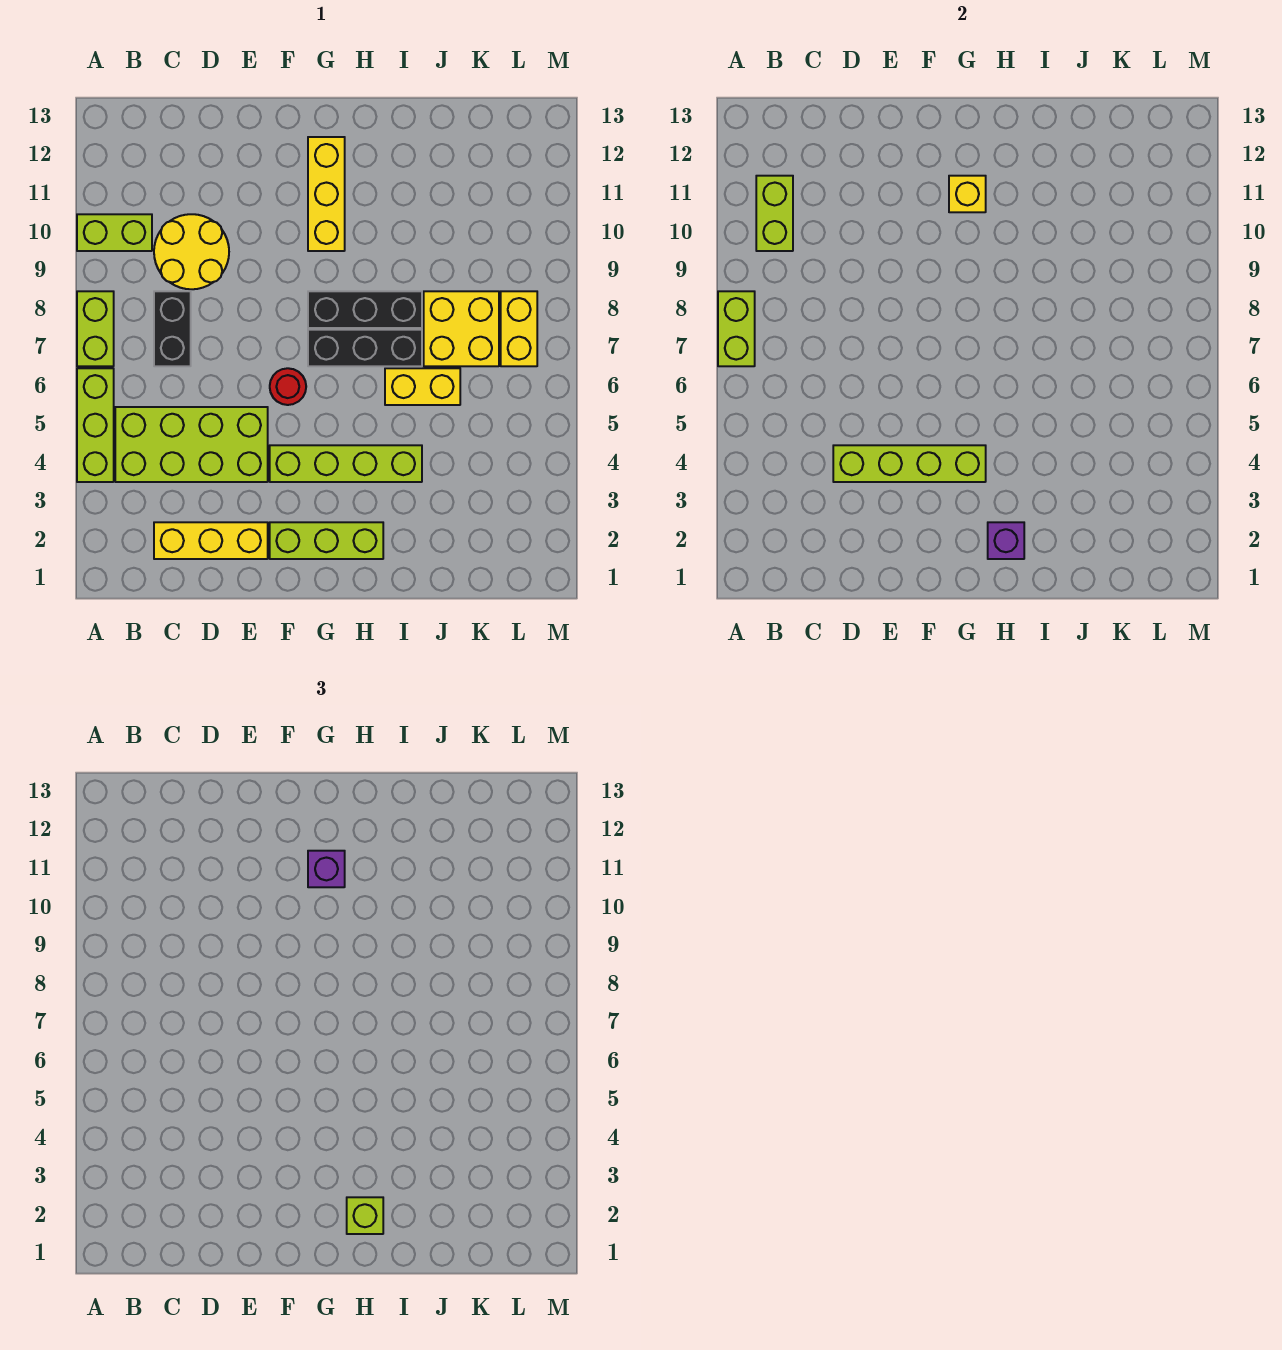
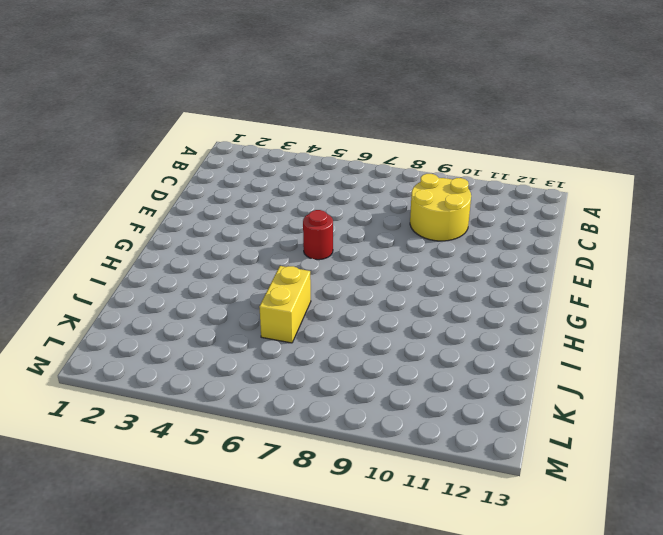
none -> lime brick A4:A6 level 1
none -> lime brick A7:A8 level 1
none -> lime brick A10:B10 level 1

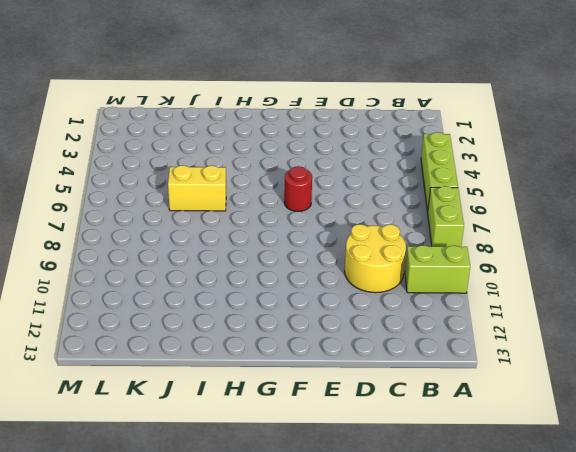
none -> lime brick B4:E5 level 1
none -> yellow brick C2:E2 level 1
none -> black brick C7:C8 level 1

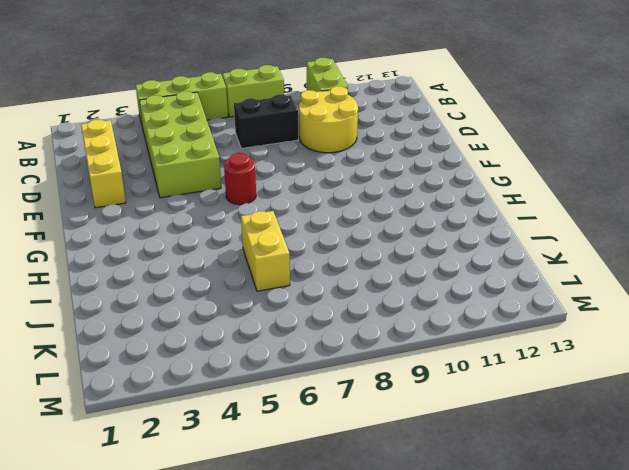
none -> lime brick F2:H2 level 1
none -> lime brick F4:I4 level 1
none -> black brick G7:I7 level 1

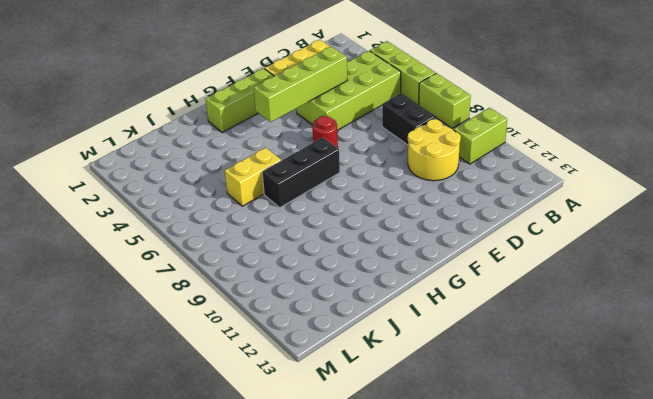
none -> lime brick F4:I4 level 1
none -> black brick G8:I8 level 1
none -> yellow brick G10:G12 level 1

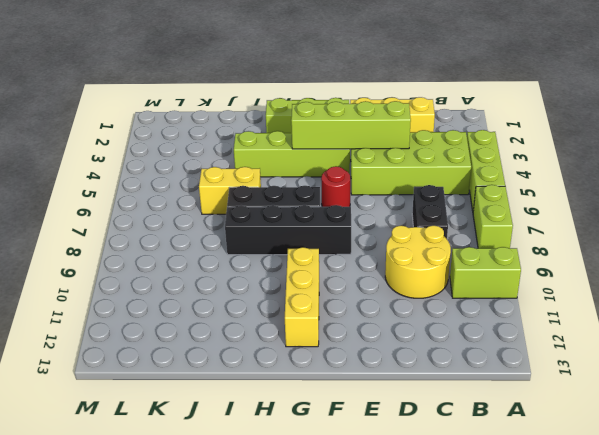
black brick F8:I8 level 1 -> black brick G8:I8 level 1
none -> yellow brick J7:K8 level 1
none -> yellow brick L7:L8 level 1
none -> lime brick A7:A8 level 2

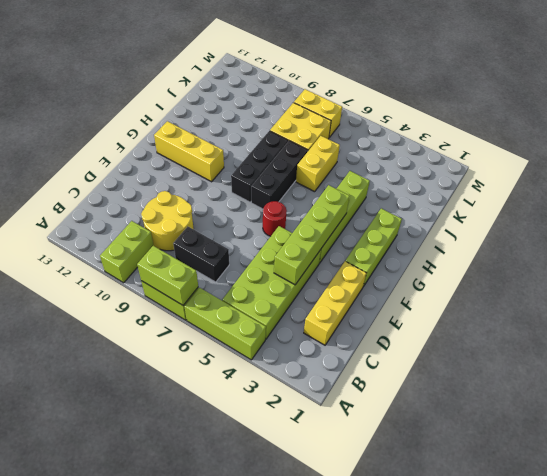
none -> lime brick B10:B11 level 2
none -> yellow brick G11 level 2
none -> purple brick H2 level 2

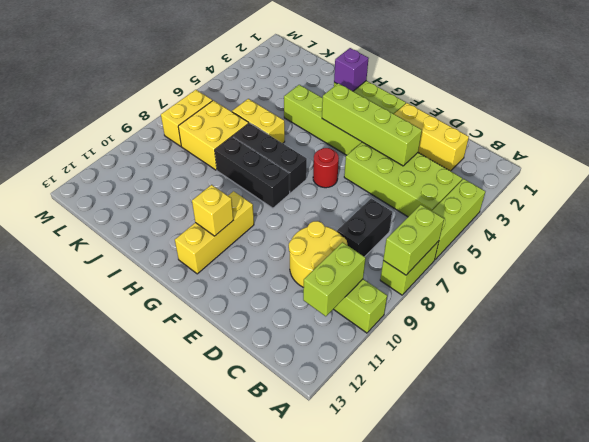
none -> purple brick G11 level 3
none -> lime brick H2 level 3

